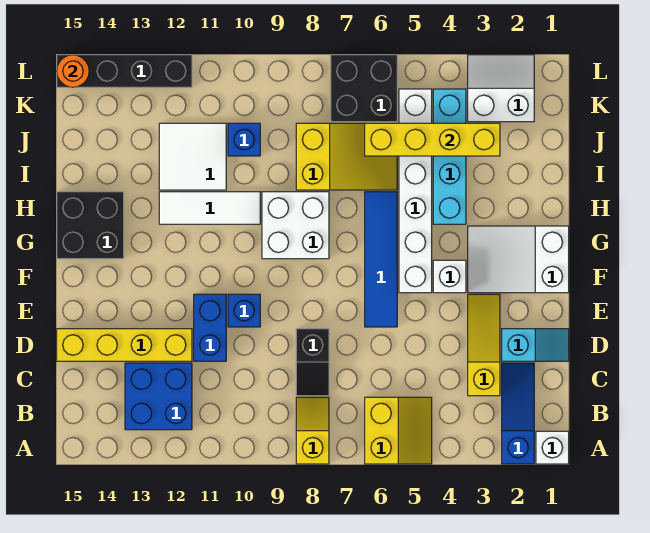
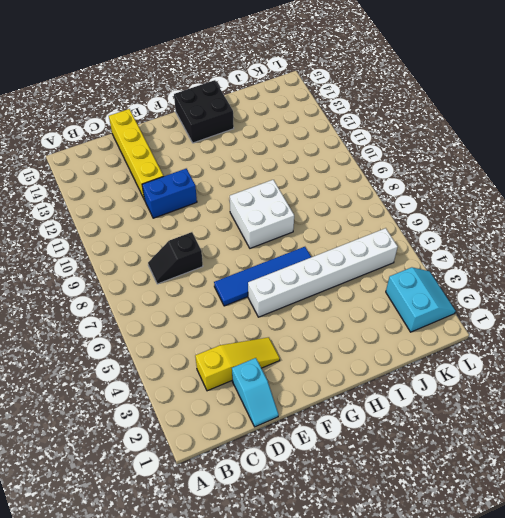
cyan slope K2:L3 level 1 top K -> white slope K2:L3 level 1 top K
none -> white brick A1 level 1
none -> blue slope A2:C2 level 1 top A
none -> yellow slope A5:B6 level 1 top 6

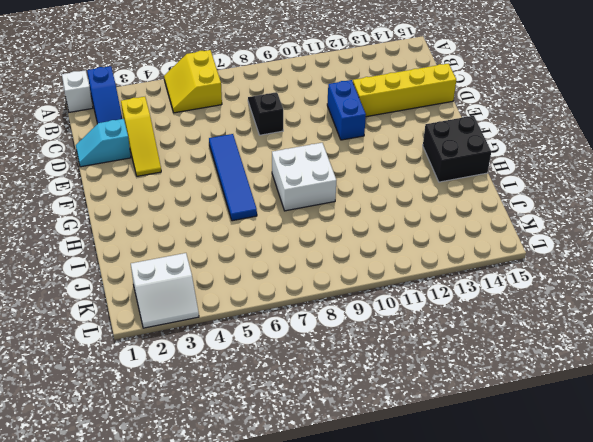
none -> yellow slope A8:B8 level 1 top A
none -> blue brick B12:C13 level 1
none -> blue brick E10 level 1

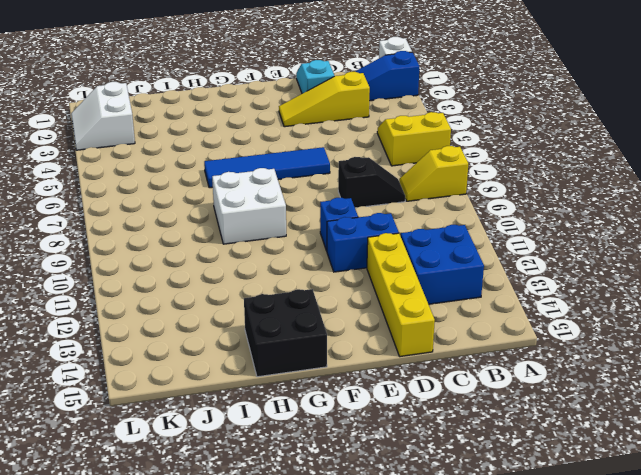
none -> white slope F1:G3 level 1 top 1
none -> white brick F4 level 1
none -> white brick F5:K5 level 1

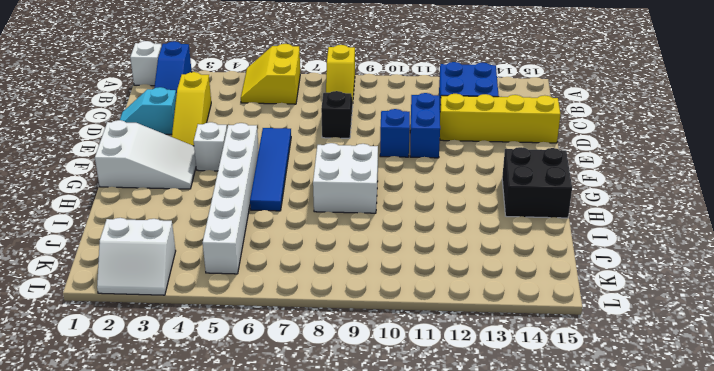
none -> cyan brick H4:K4 level 1
none -> white tile H10:H12 level 1
none -> yellow slope I6:J8 level 1 top 8

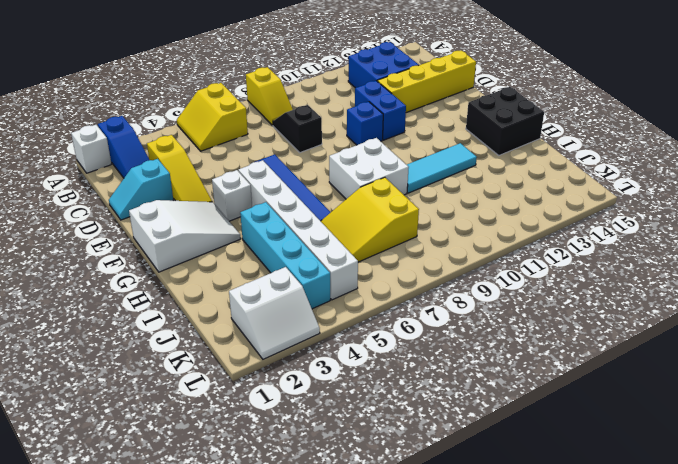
cyan tile H10:H12 level 1 -> white tile H10:H12 level 1
none -> white tile I11:J12 level 1
none -> blue brick J10 level 1
none -> black brick K6:L7 level 1

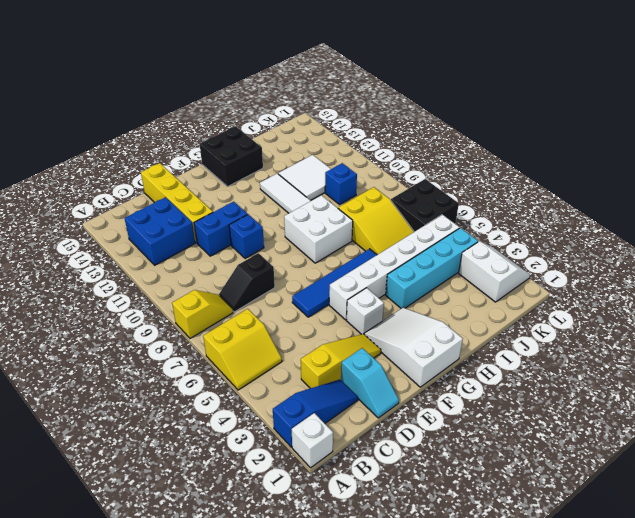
none -> black brick L12:L15 level 1
none -> yellow brick J3:J6 level 2
none -> orange round brick L15 level 2

